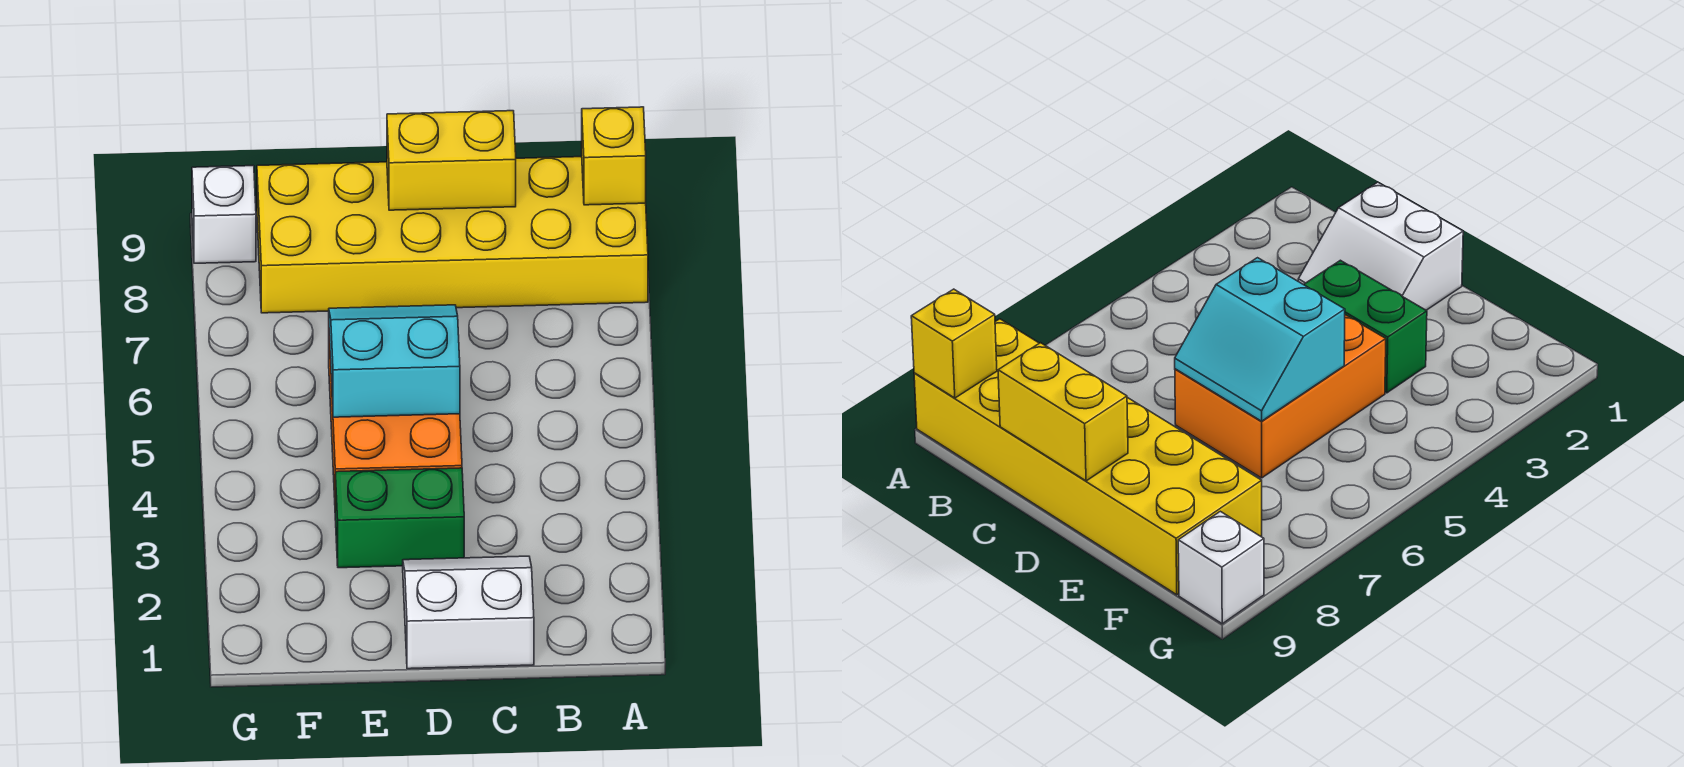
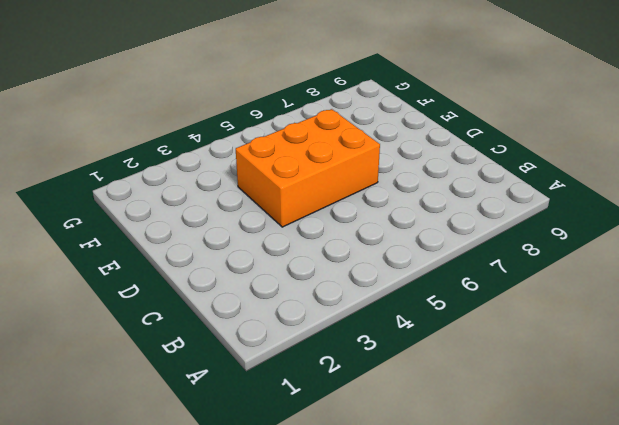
none -> yellow brick A8:F9 level 1
none -> white slope C1:D2 level 1 top 1

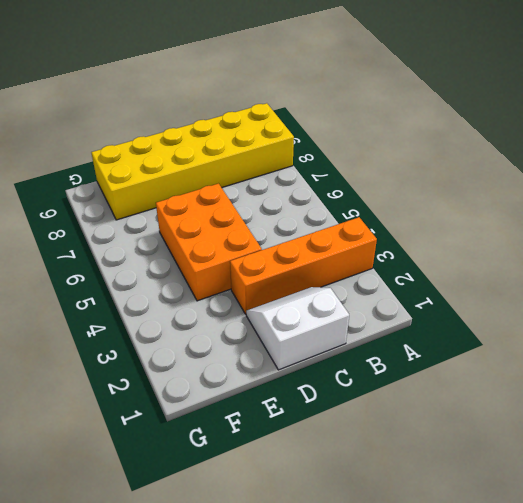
orange brick A3:D3 level 1 -> green brick D3:E3 level 1
none -> white brick G9 level 1
none -> yellow brick A9 level 2

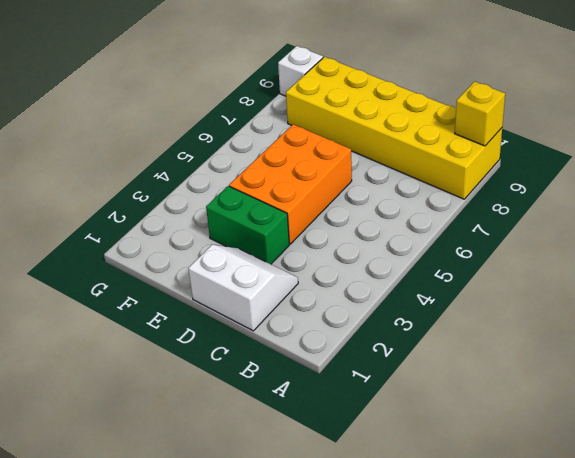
none -> yellow brick C9:D9 level 2
none -> cyan slope D5:E6 level 2 top 5

